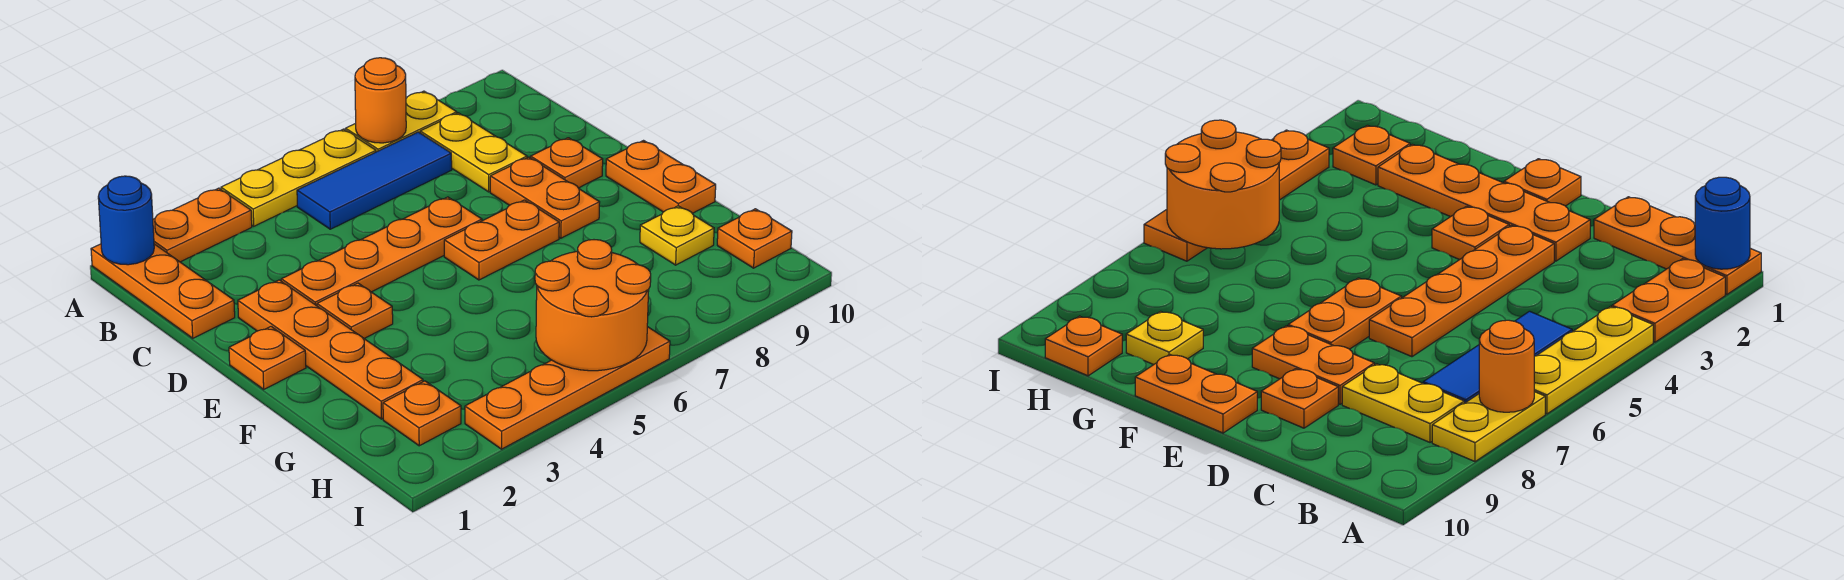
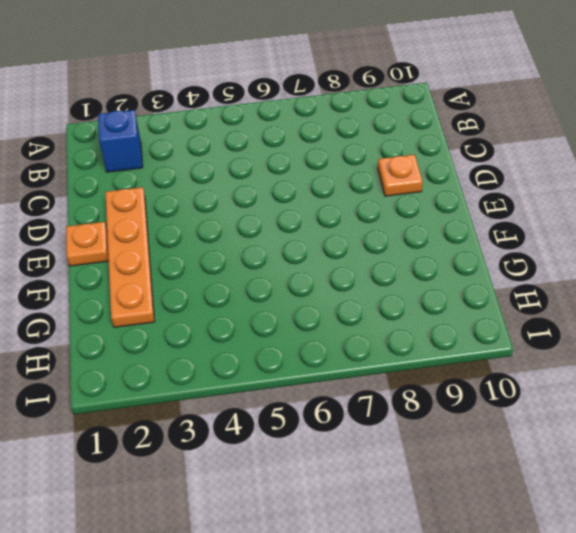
blue brick B2 level 1 -> none
none -> orange plate A1:C1 level 1
none -> orange plate A2:A3 level 1
none -> yellow plate A4:A6 level 1

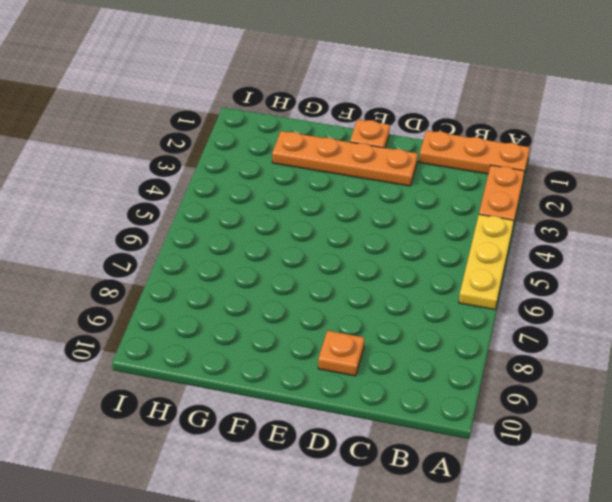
none -> yellow plate A7:A8 level 1
none -> blue tile B5:B7 level 1
none -> yellow plate B8:C8 level 1

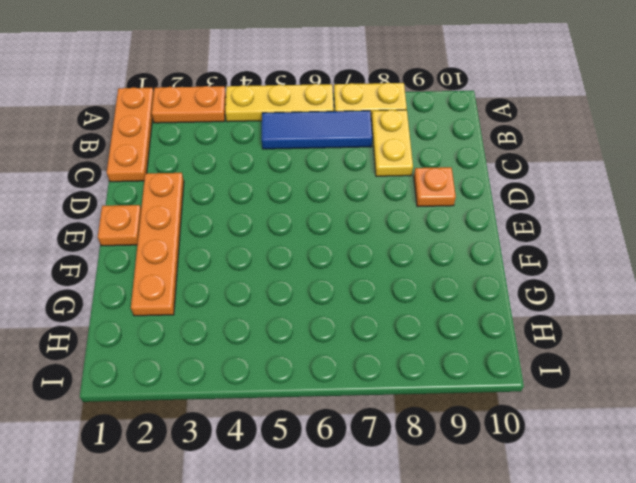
none -> orange plate D3:D6 level 1
none -> orange plate D8:E8 level 1
none -> orange plate E3 level 1

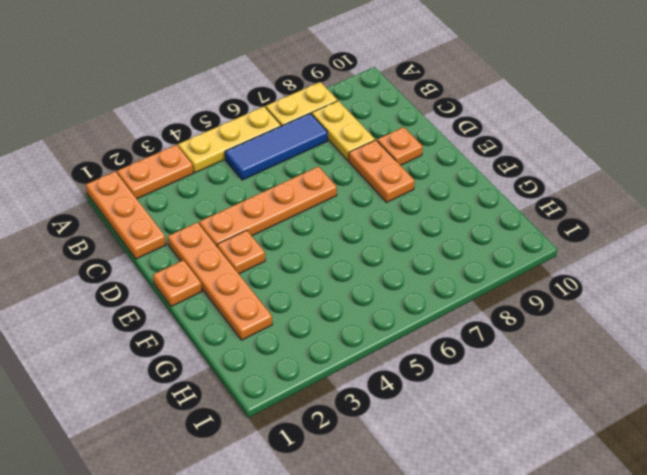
none -> orange plate E6:E7 level 1
none -> orange plate E10:F10 level 1
none -> yellow plate G9 level 1

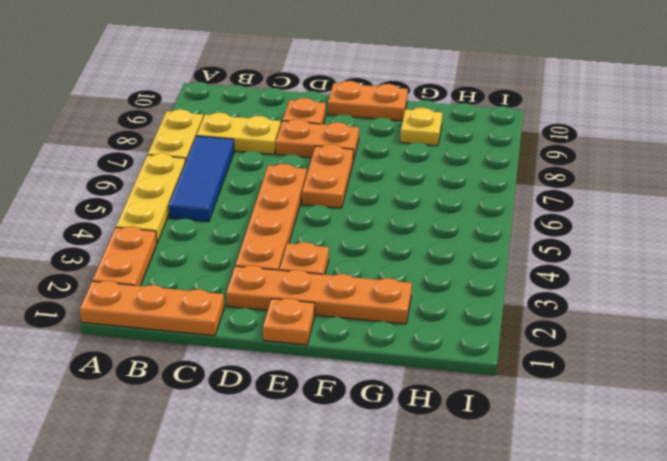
none -> orange plate H2 level 1
none -> orange plate H10 level 1
none -> orange plate I3:I6 level 1

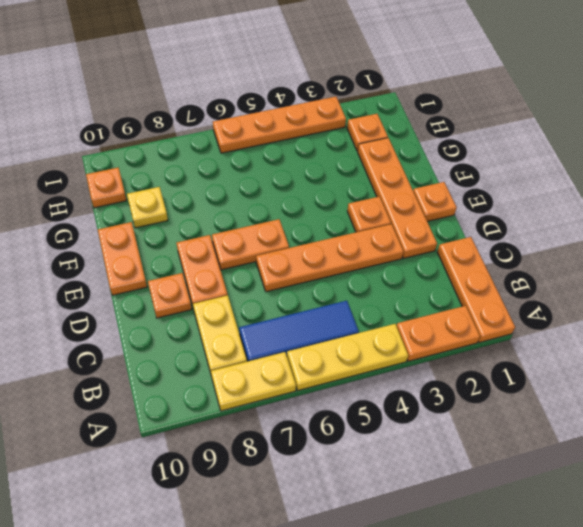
none -> blue round brick A1 level 2
none -> orange round brick A7 level 2
none -> orange round brick H5:I6 level 2

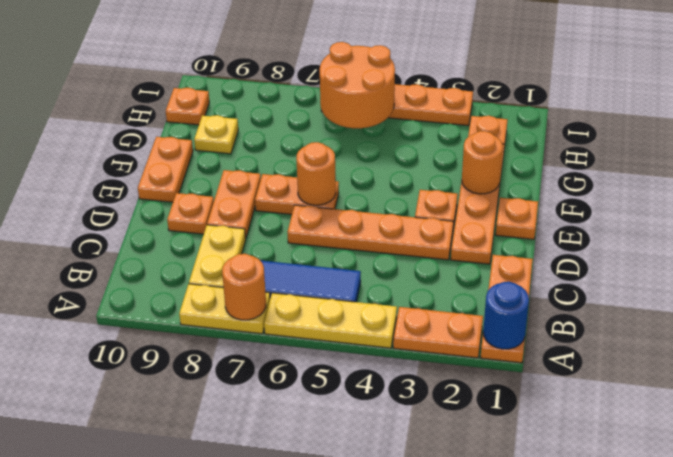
orange round brick E6 level 2 -> none
orange round brick F2 level 2 -> none

